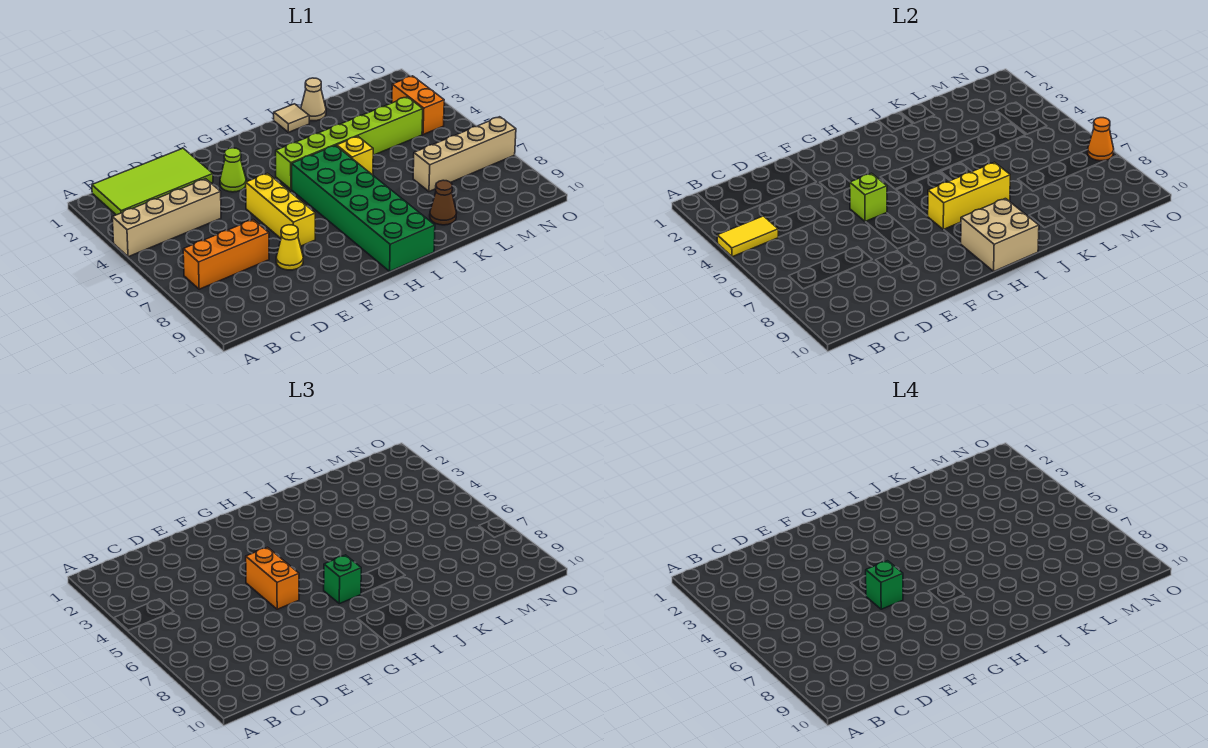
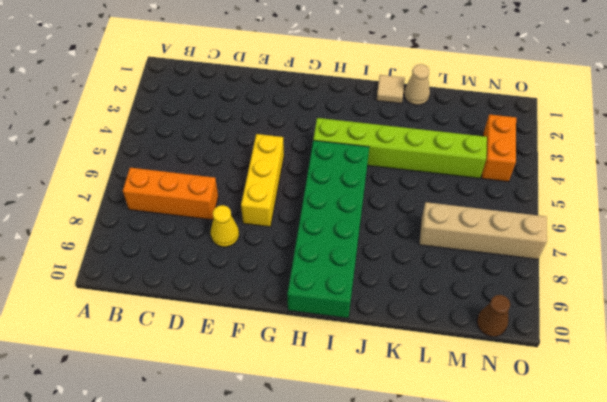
brown cone N10 level 1 -> brown cone K9 level 1
none -> tan brick A4:D4 level 1
none -> lime tile B1:E2 level 1
none -> lime cone F3 level 1

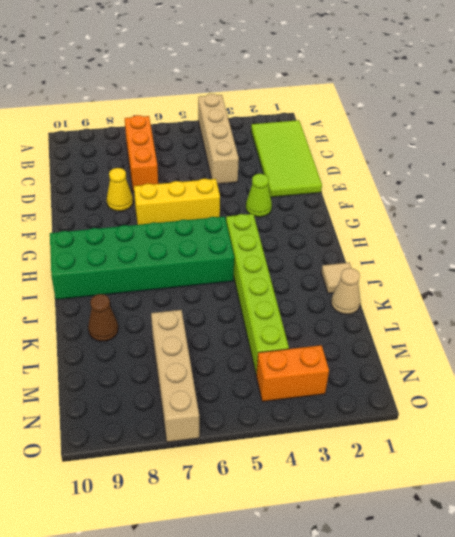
none -> yellow brick J5 level 1
none -> yellow tile A4:B4 level 2
none -> lime brick F5 level 2

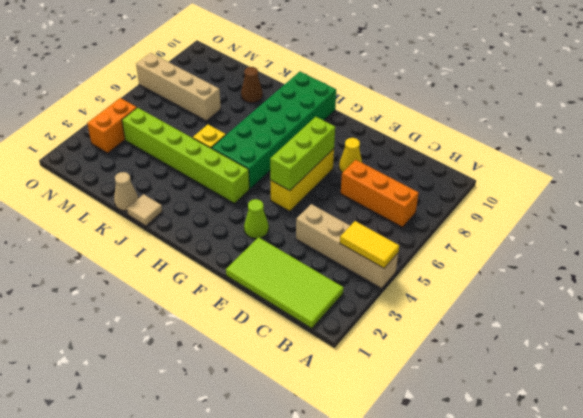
lime brick F5:F7 level 2 -> lime brick F5 level 2
none -> yellow brick H7:J7 level 2
none -> tan brick H9:I10 level 2
none -> orange cone O7 level 2

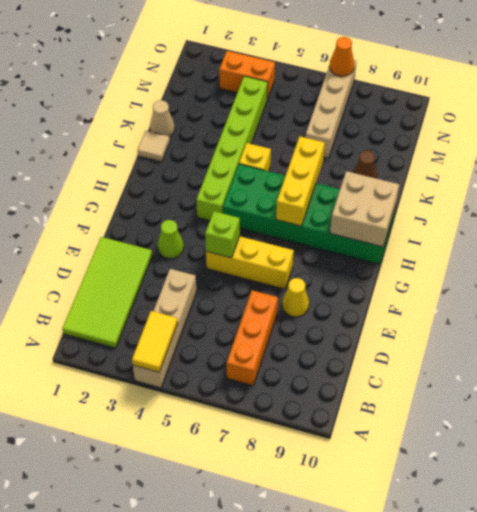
none -> orange brick F5:F6 level 3
none -> green brick H7 level 3
none -> green brick F6 level 4

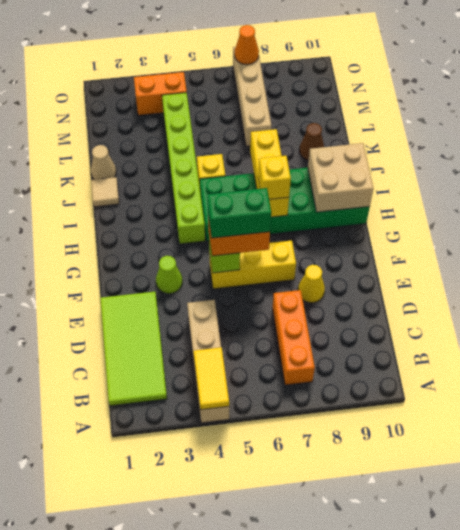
green brick F5:F6 level 4 -> green brick F6 level 4
yellow brick H7 level 3 -> green brick H7 level 3

